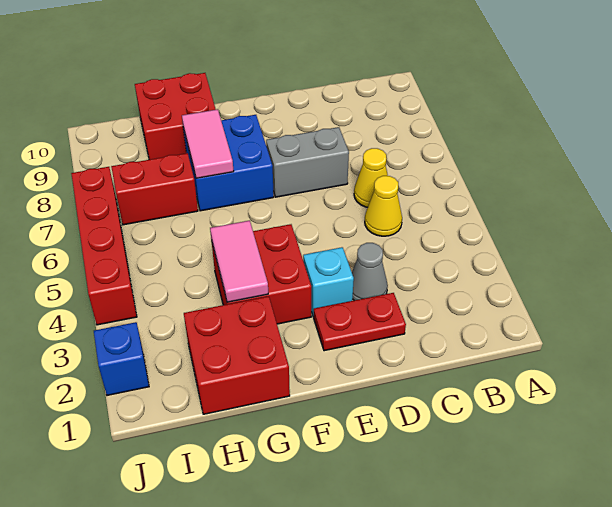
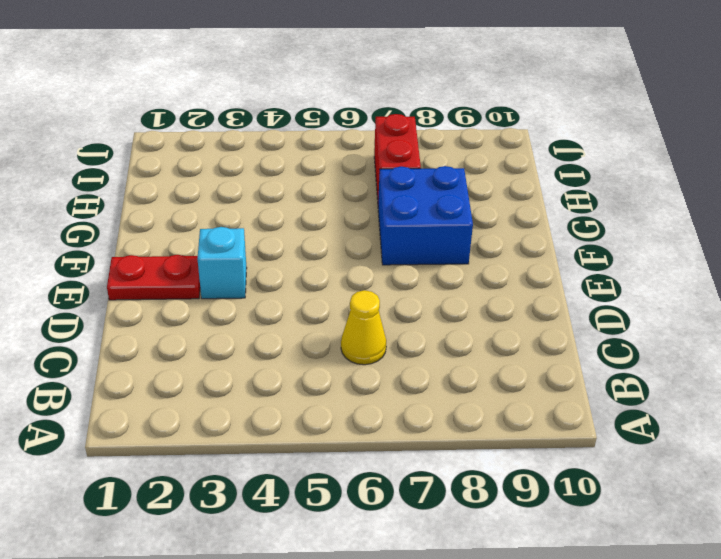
red plate E1:E2 level 1 -> red plate D2:E2 level 1
none -> yellow cone C5 level 1
none -> grey cone D3 level 1
none -> grey brick D7:E7 level 1

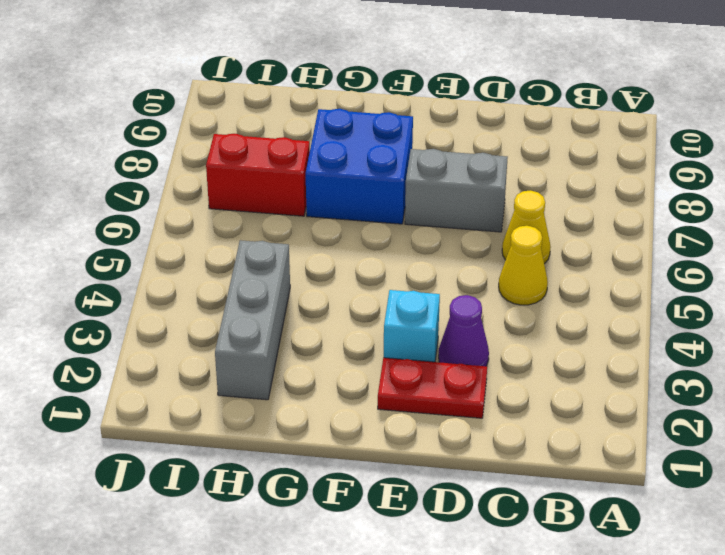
purple cone D3 level 1 -> grey cone D3 level 1
grey brick H2:H4 level 1 -> red brick G1:H2 level 1
none -> red brick F3:G4 level 1
none -> red brick G9:H10 level 1
none -> blue brick J2 level 1

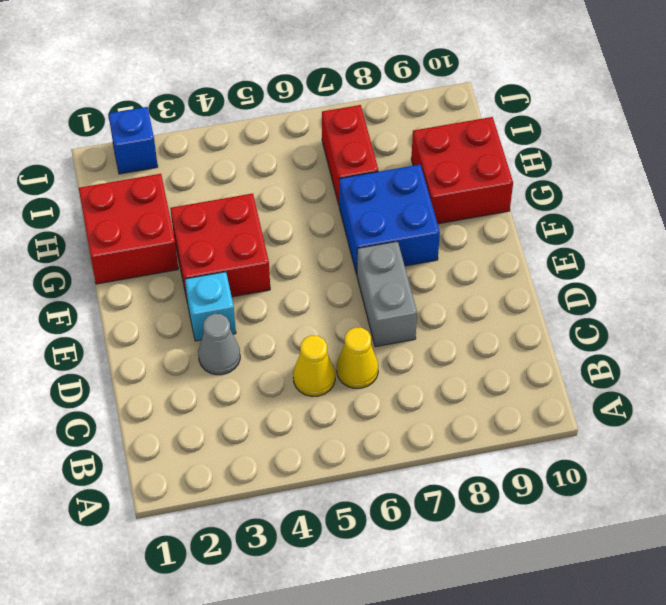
none -> red plate D2:E2 level 1
none -> red brick J4:J7 level 1
none -> pink tile G3:G4 level 2

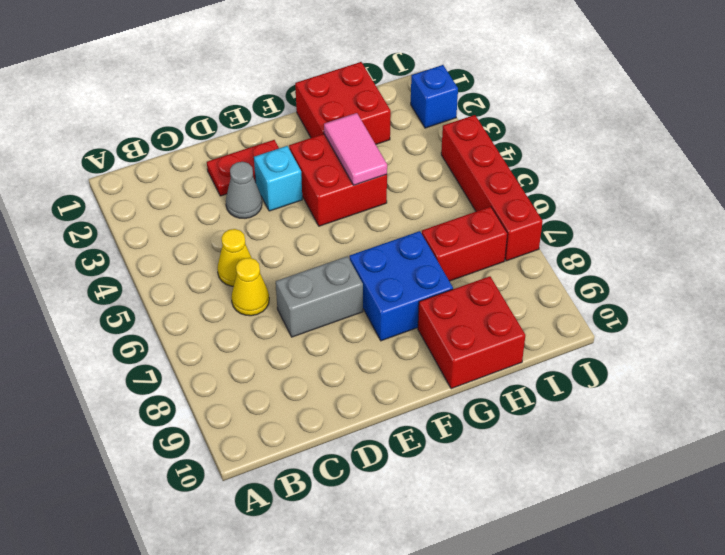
none -> pink tile G7:G8 level 2

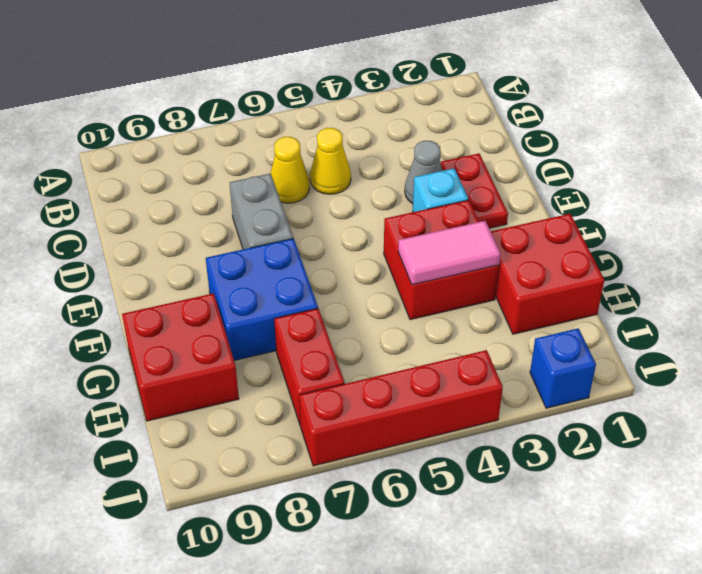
none -> pink tile G7:G8 level 2

